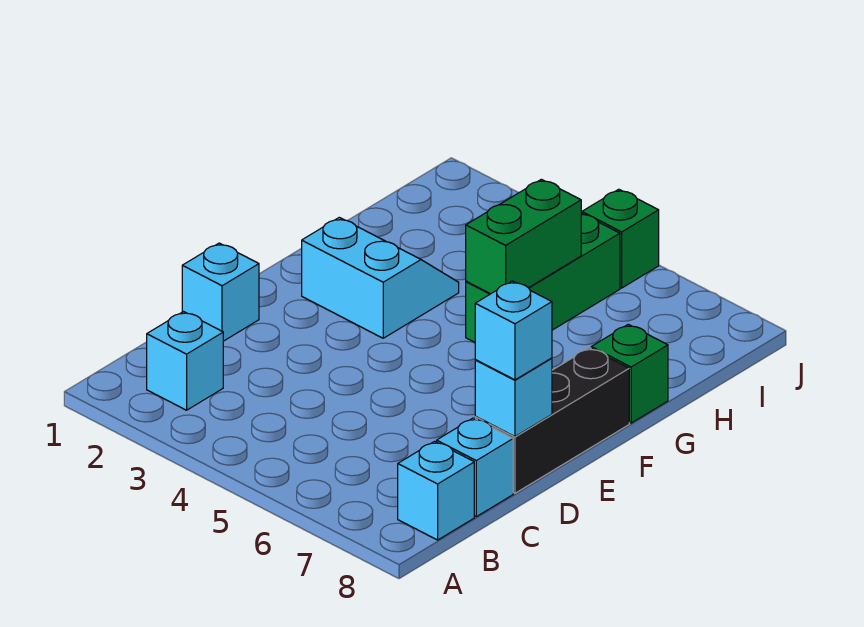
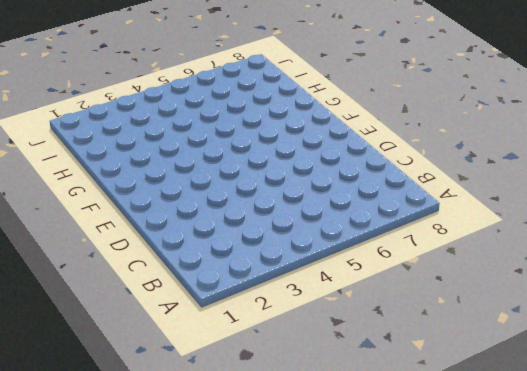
none -> cyan brick B2 level 1
none -> cyan brick B8 level 1
none -> cyan brick C8 level 1

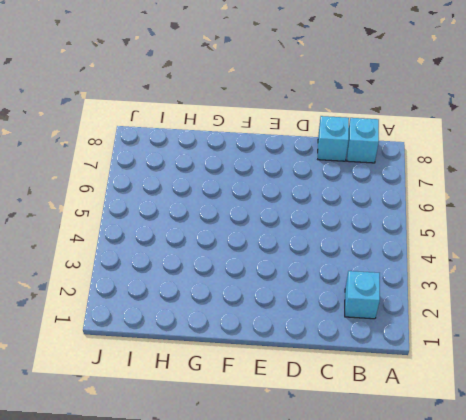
none -> cyan brick D1 level 1
none -> black brick D8:F8 level 1
none -> cyan slope F2:G3 level 1 top F

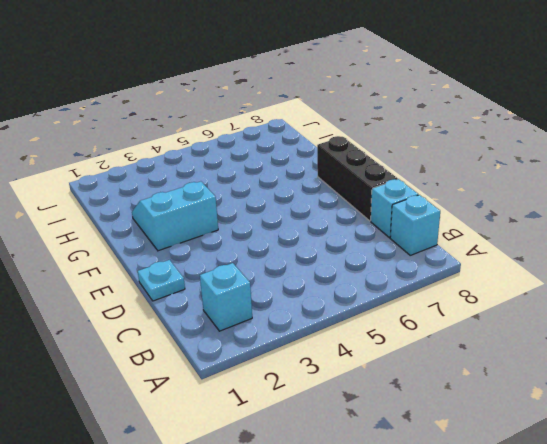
cyan plate D1 level 1 -> cyan brick D1 level 1
none -> green brick G5:I5 level 1
none -> green brick G8 level 1
none -> green brick J5 level 1

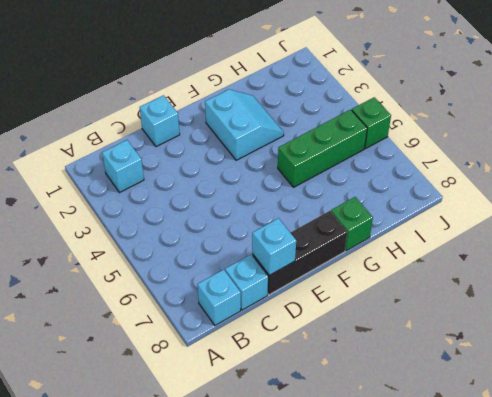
none -> green brick G5:H5 level 2
none -> cyan brick D8 level 3

